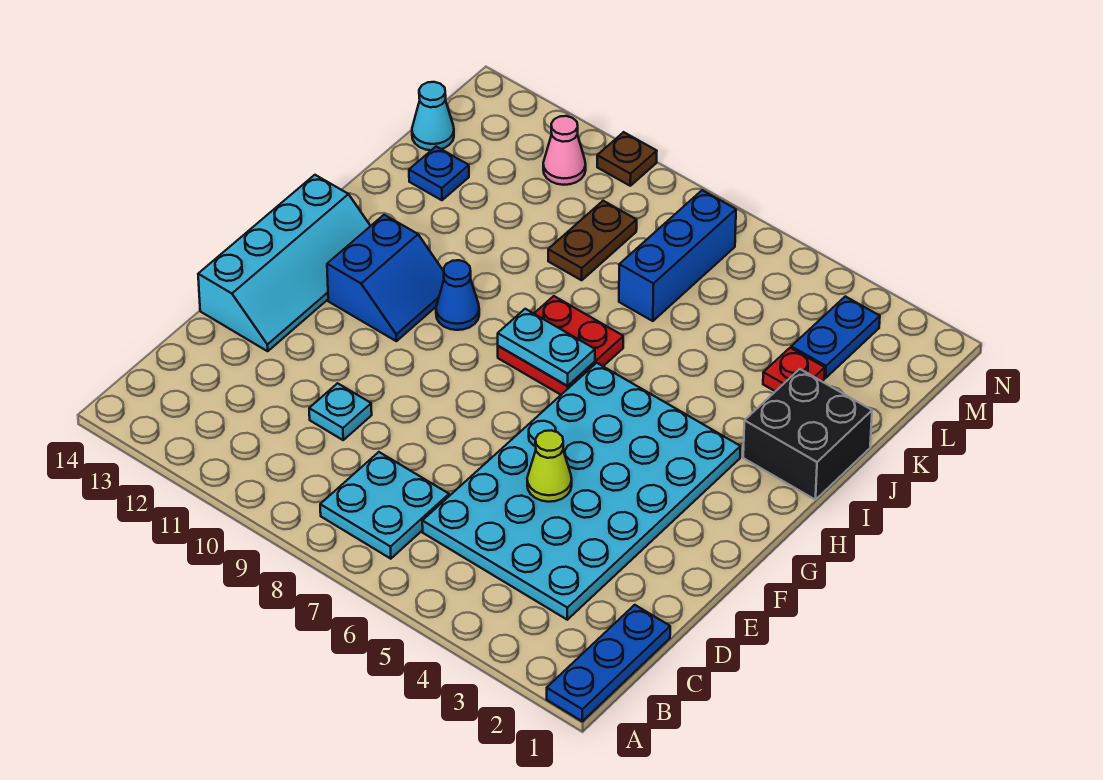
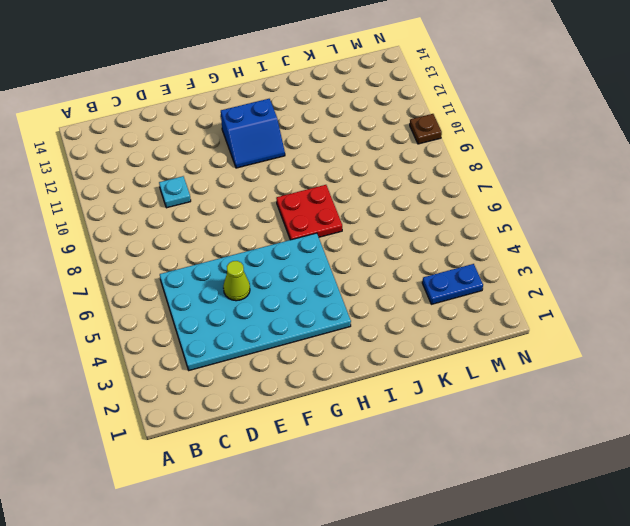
none -> blue plate A1:C1 level 1
none -> cyan plate B7:C8 level 1
none -> cyan slope E13:H14 level 1 top 14

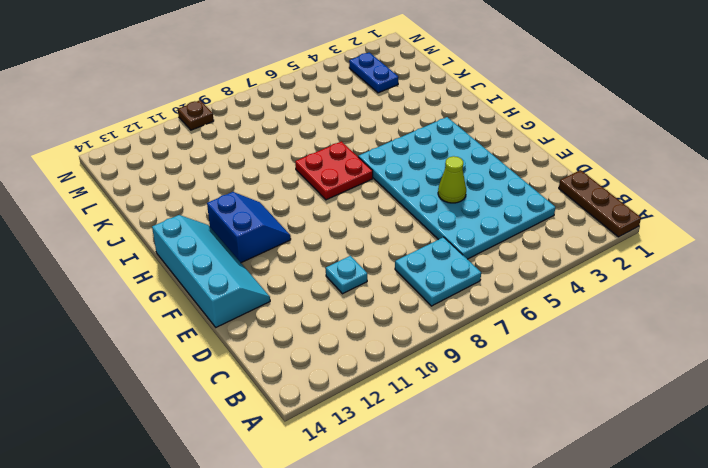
brown plate A1:C1 level 1 -> blue plate A1:C1 level 1
none -> blue cone H10 level 1
none -> black brick I1:J2 level 1
none -> red plate K3 level 1

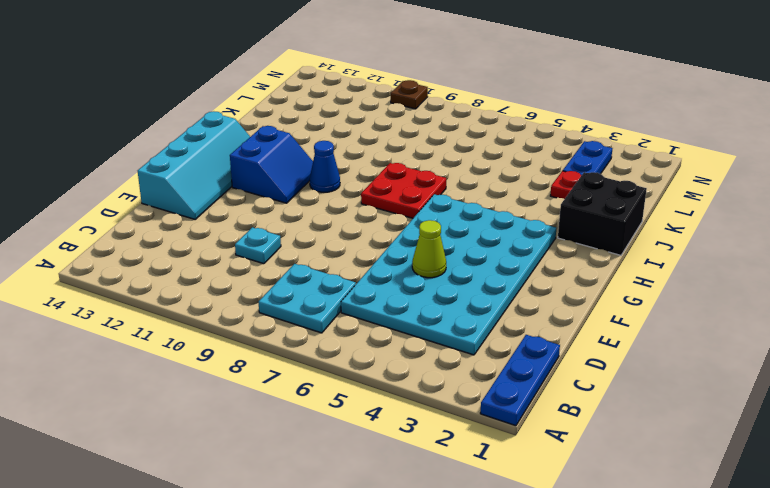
none -> blue brick K7:M7 level 1
none -> brown plate K9:L9 level 1
none -> blue plate K13 level 1

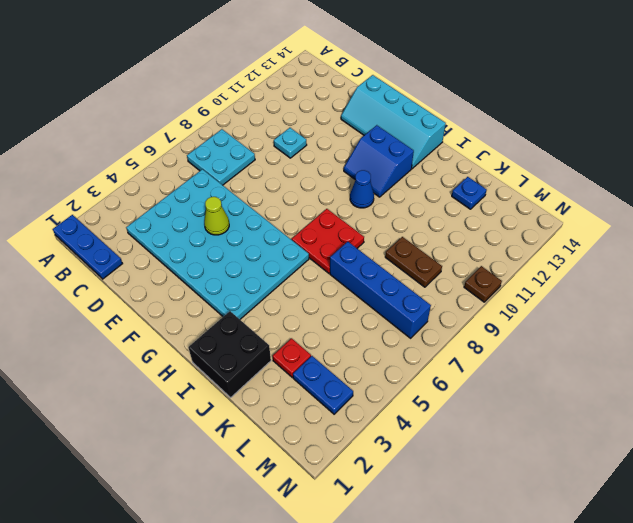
blue brick J7:M7 level 1 -> blue brick K7:M7 level 1
none -> cyan cone L14 level 1
none -> pink cone M11 level 1
none -> cyan plate H7:H8 level 2

